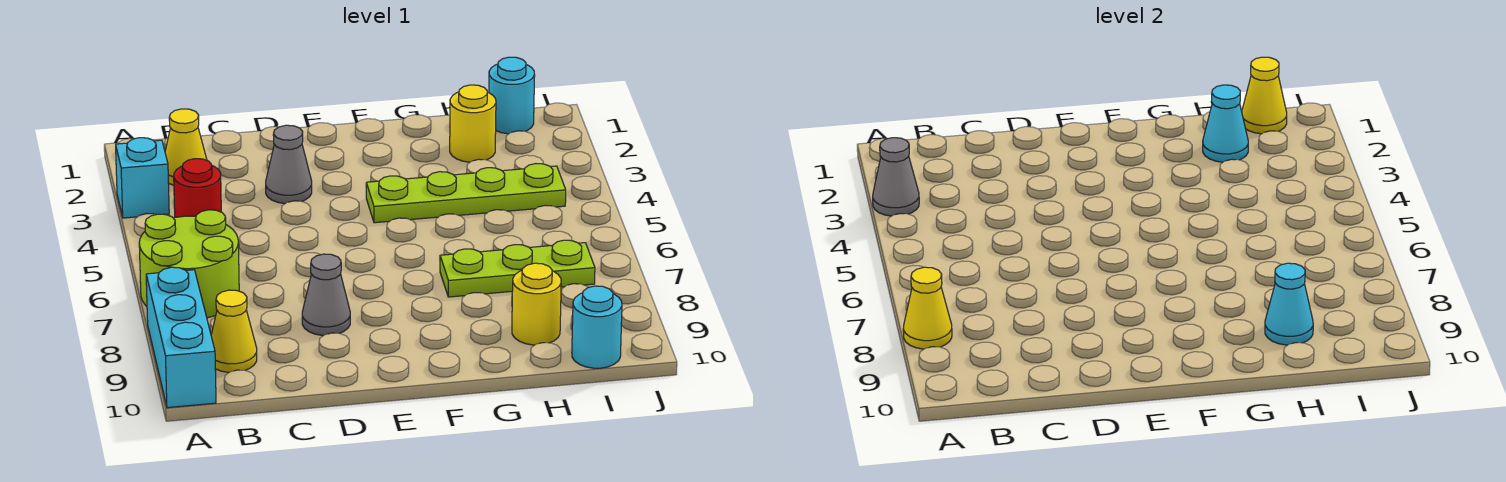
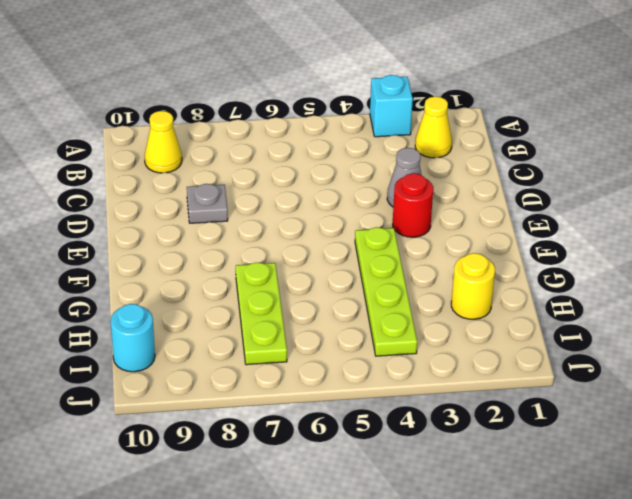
grey plate D8 level 1 -> grey cone D8 level 1
red round brick E3 level 1 -> red round brick B4 level 1
none -> lime round brick A6:B7 level 1
none -> cyan brick A8:A10 level 1
none -> yellow round brick H9 level 1

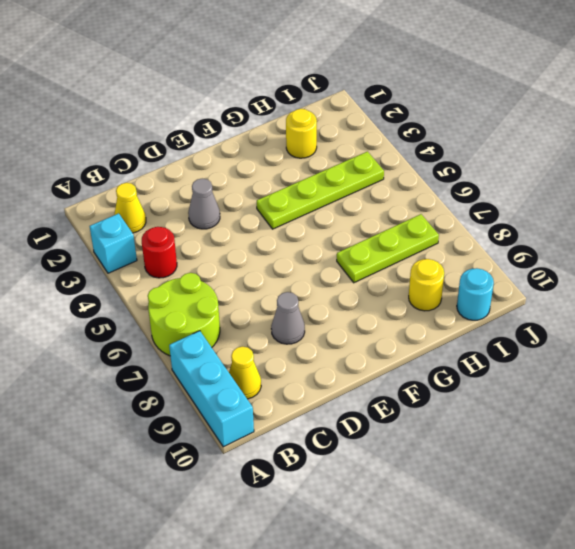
none -> cyan round brick I1 level 1
none -> grey cone A3 level 2
none -> yellow cone A8 level 2

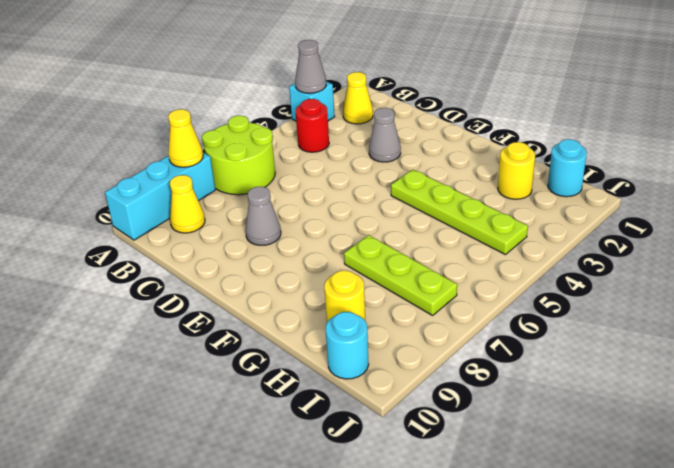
none -> cyan cone H2 level 2
none -> cyan cone H9 level 2
none -> yellow cone I1 level 2

